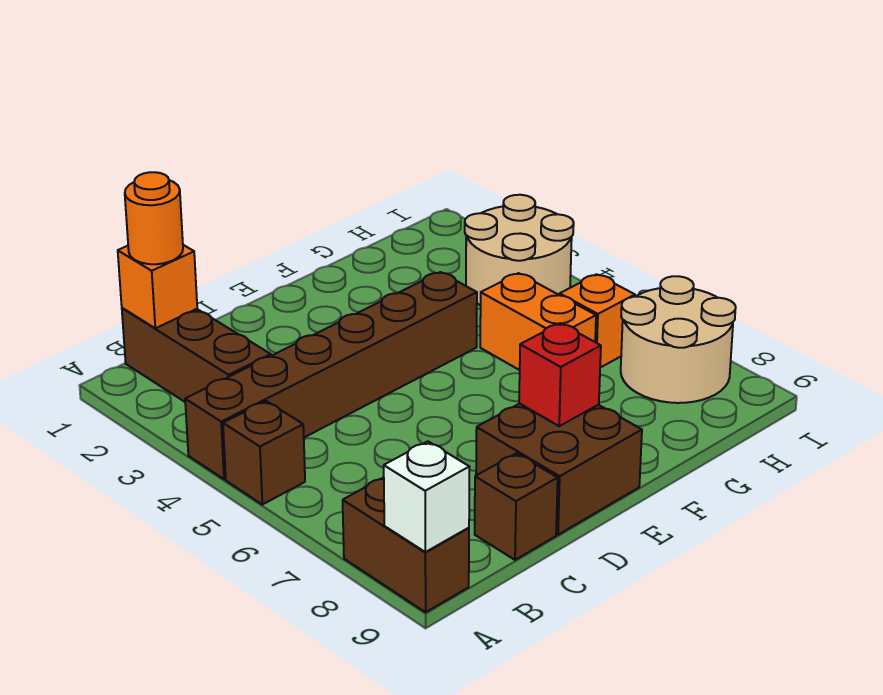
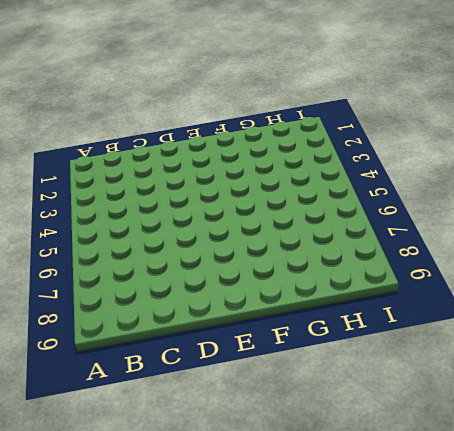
none -> brown brick A4:F4 level 1
none -> brown brick A5 level 1
none -> brown brick A8:A9 level 1

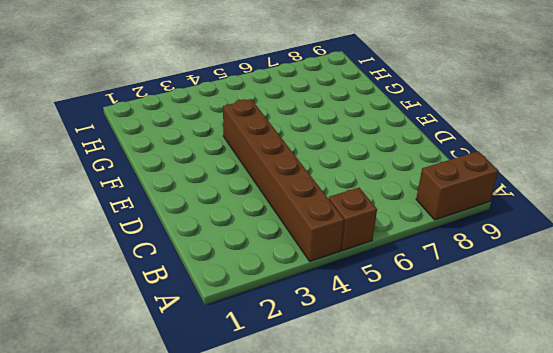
none -> brown brick B1:B3 level 1
none -> brown brick C9 level 1
none -> brown brick D8:E9 level 1

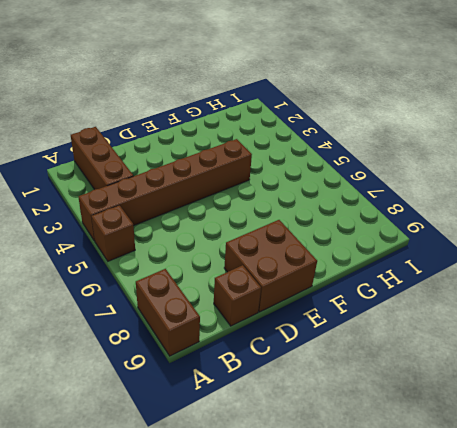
none -> orange brick G5:G6 level 1
none -> tan round brick H3:I4 level 1
none -> orange brick H6 level 1

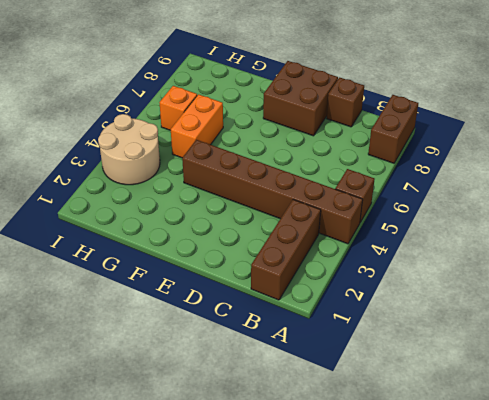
none -> tan round brick H7:I8 level 1
none -> white brick A9 level 2
none -> orange brick B1 level 2

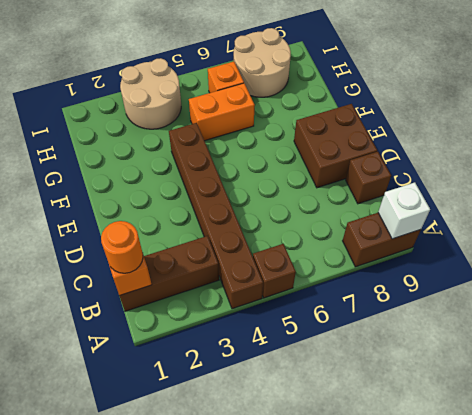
none -> red brick E8 level 2

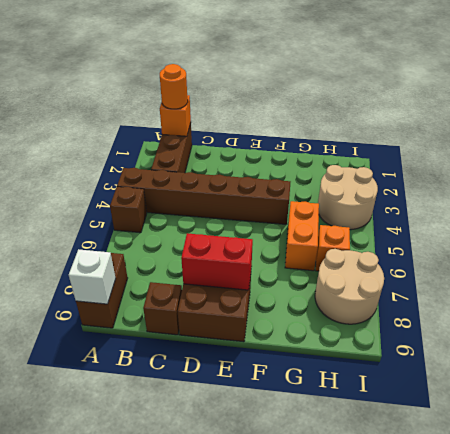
red brick D8:E8 level 2 -> red brick E8 level 2

